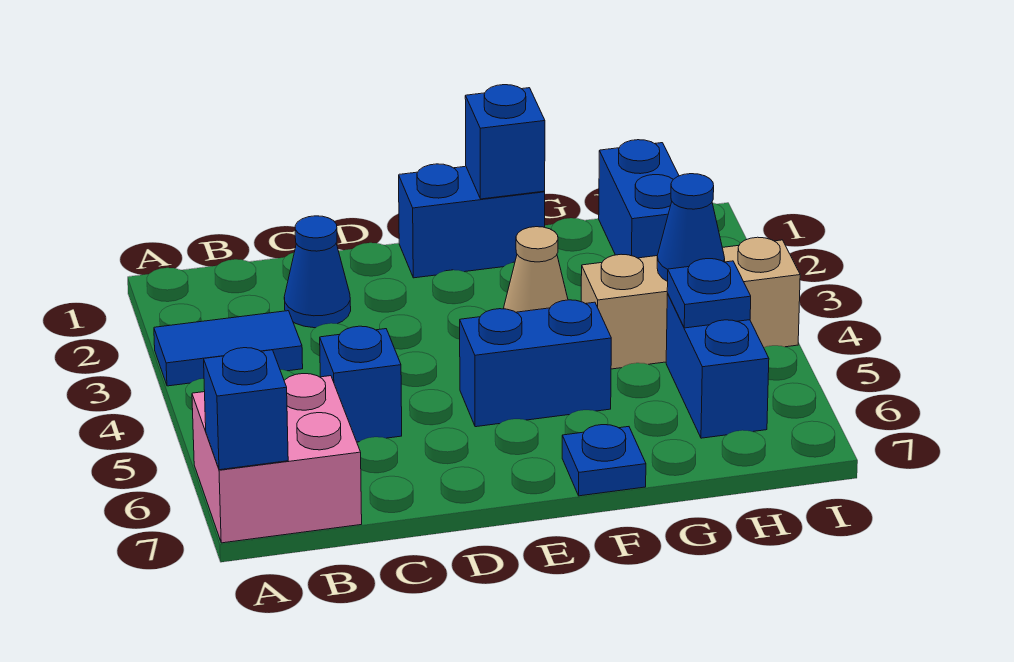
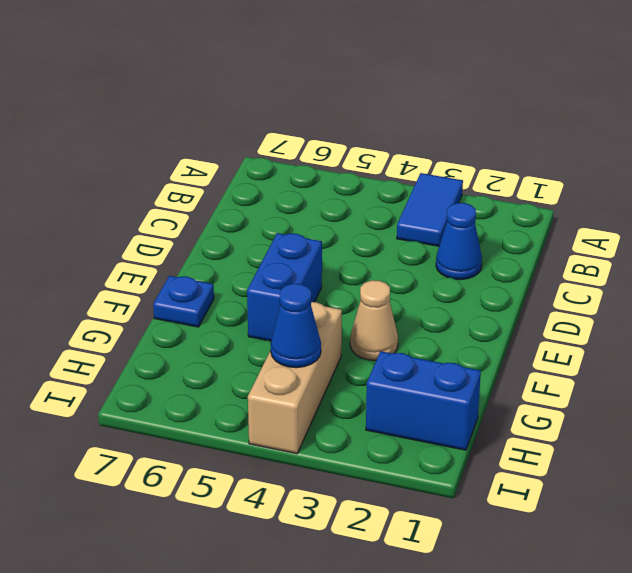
none -> pink brick A6:B7 level 1
none -> blue brick C5 level 1
none -> blue brick E1:F1 level 1

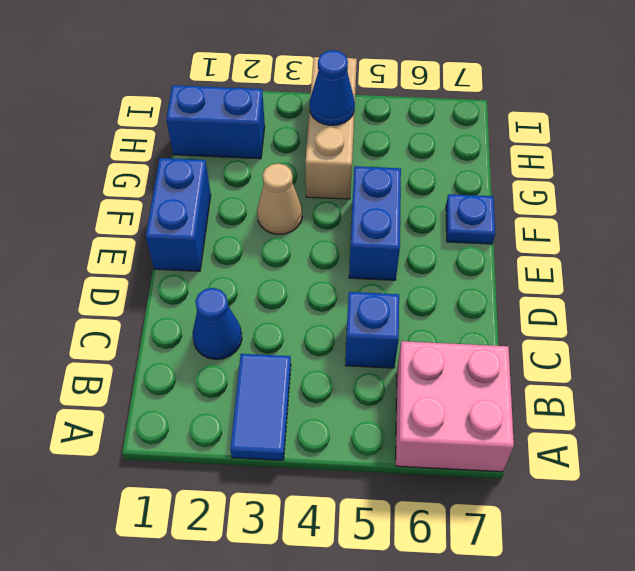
none -> blue brick H5:H6 level 1
none -> blue brick A7 level 2
none -> blue brick F1 level 2

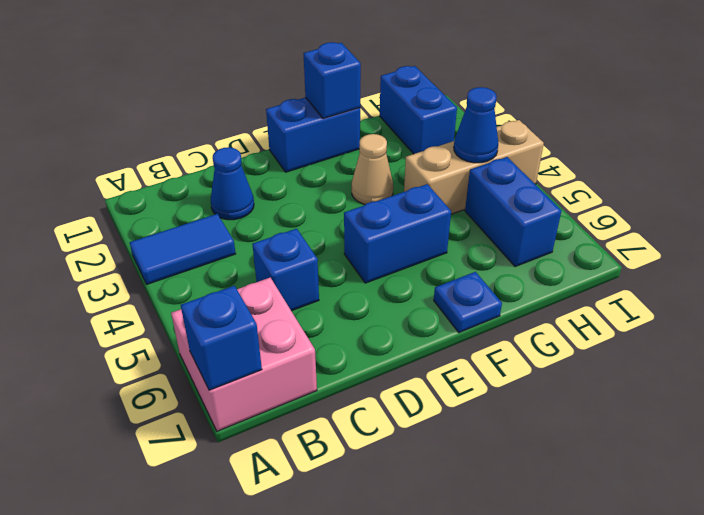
none -> blue plate H5 level 2

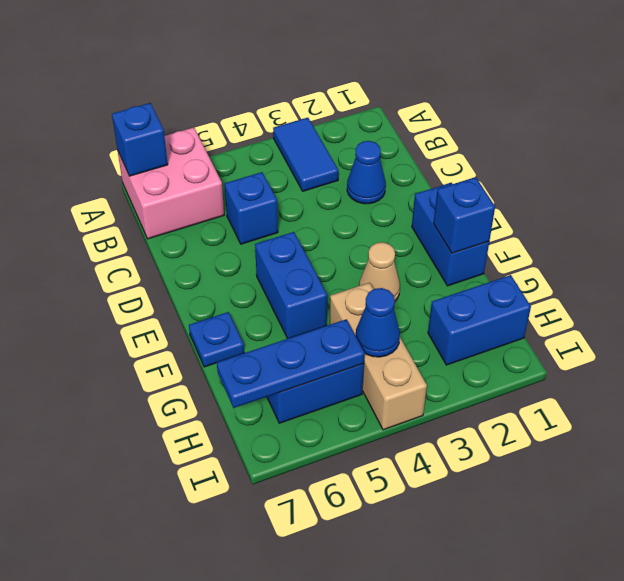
blue plate H5:H7 level 2 -> blue plate H5 level 2

